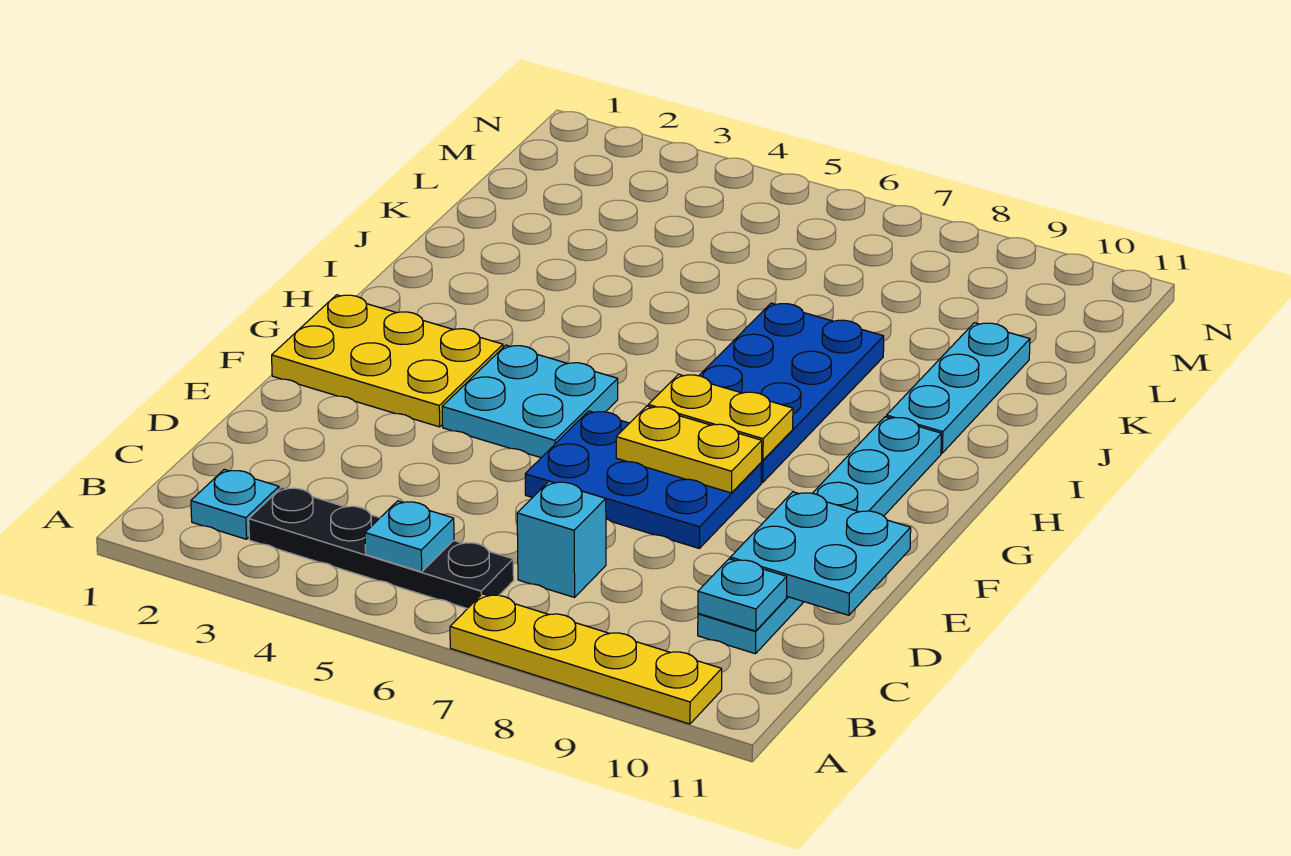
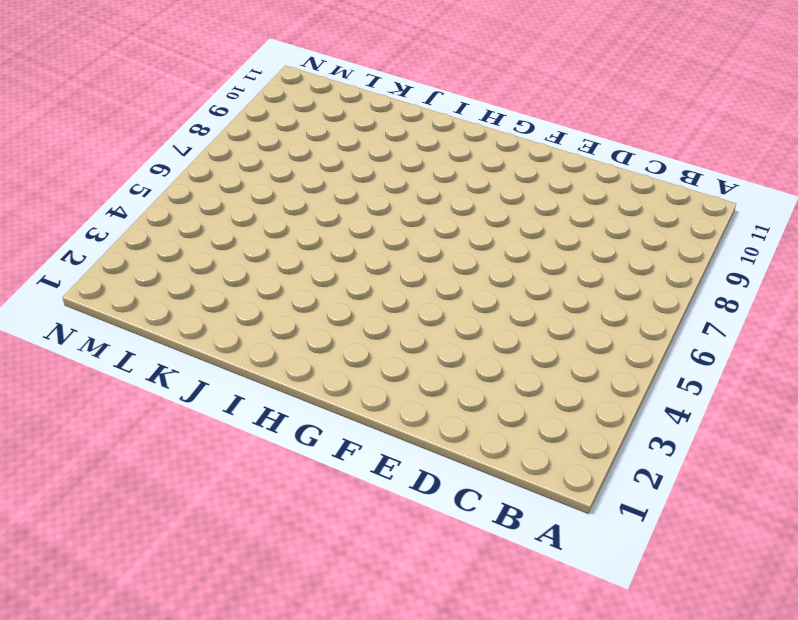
none -> yellow plate A7:A10 level 1
none -> cyan plate B2 level 1
none -> black plate B3:B6 level 1

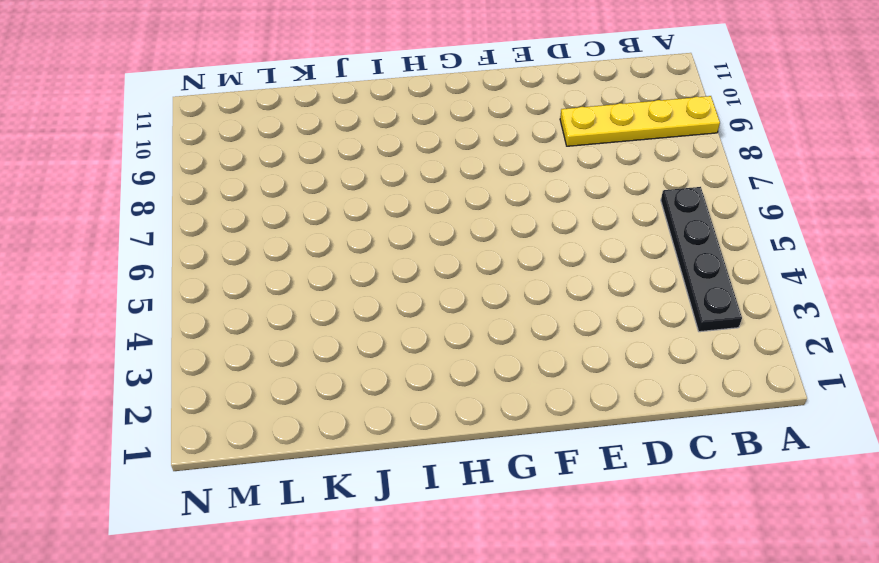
yellow plate A9:D9 level 1 -> yellow plate A7:A10 level 1
none -> cyan plate B2 level 1
none -> cyan brick C7 level 1
none -> cyan plate C10:H10 level 1

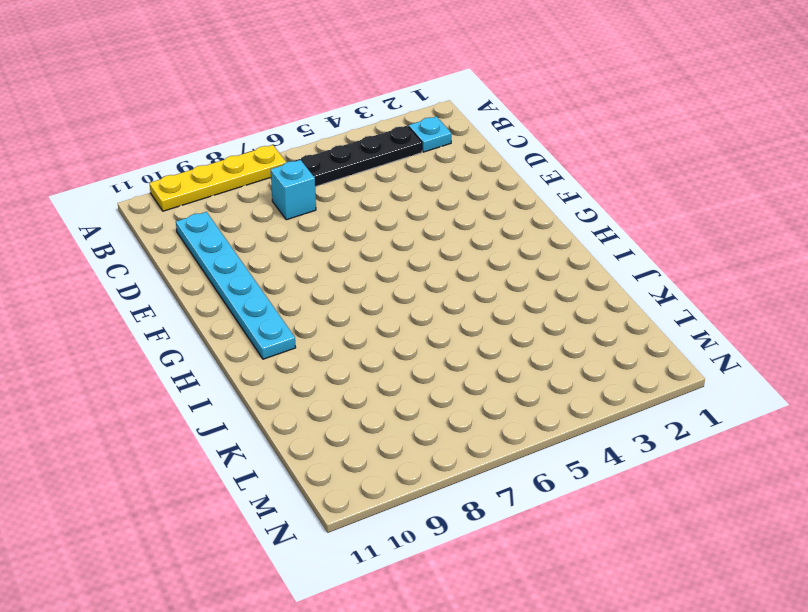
none -> blue plate E6:F8 level 1
none -> yellow plate F1:G3 level 1
none -> cyan plate F4:G5 level 1

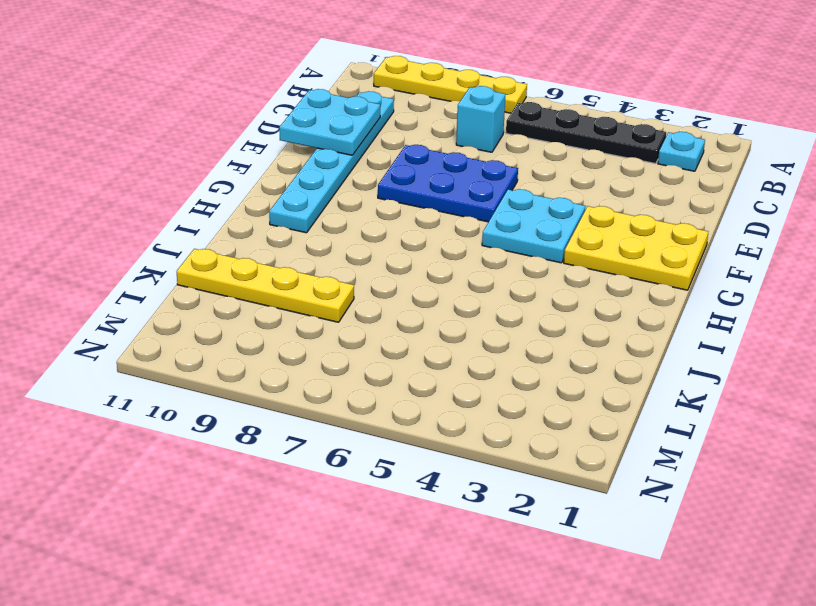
yellow plate K8:K11 level 1 -> cyan plate I10:K10 level 1
none -> blue plate G7:J8 level 1
none -> cyan plate B5 level 2
none -> cyan plate C10 level 2

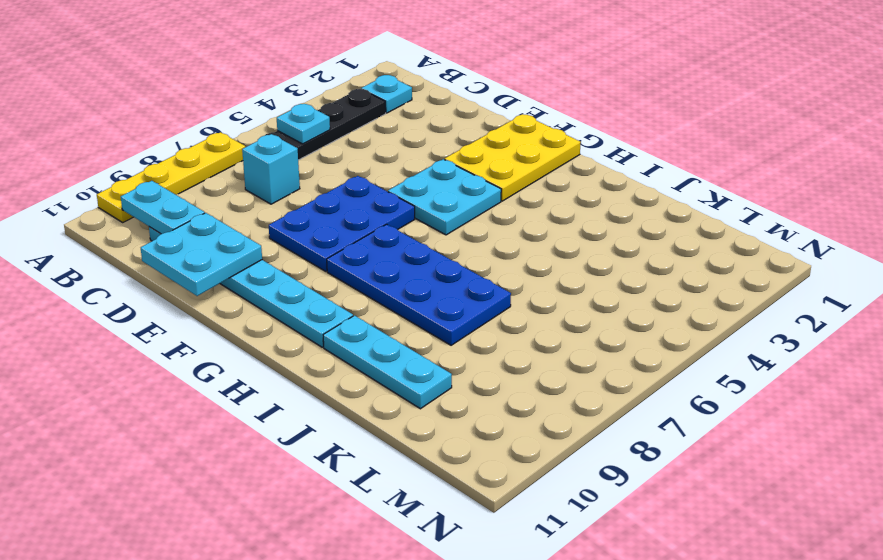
cyan plate B10:C10 level 2 -> cyan plate C10 level 2
none -> yellow plate F7:F8 level 2
none -> yellow plate G7:G8 level 2

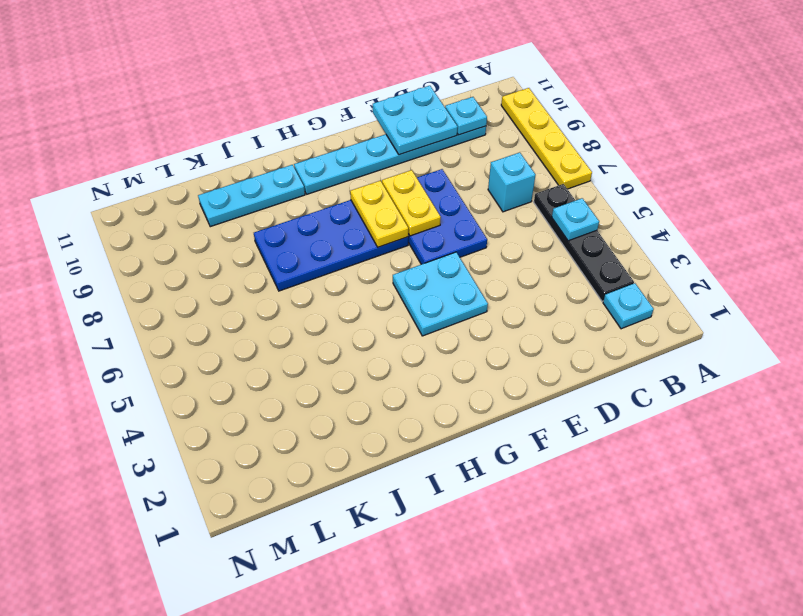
none -> yellow plate F1:G3 level 1

